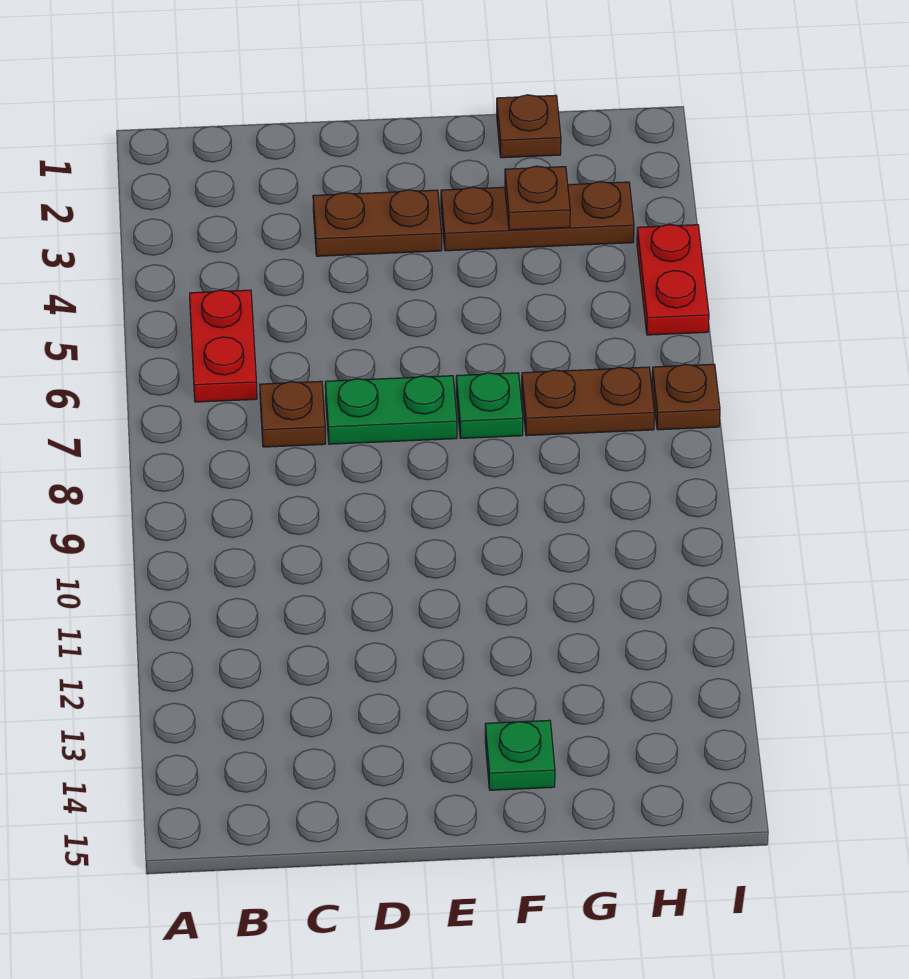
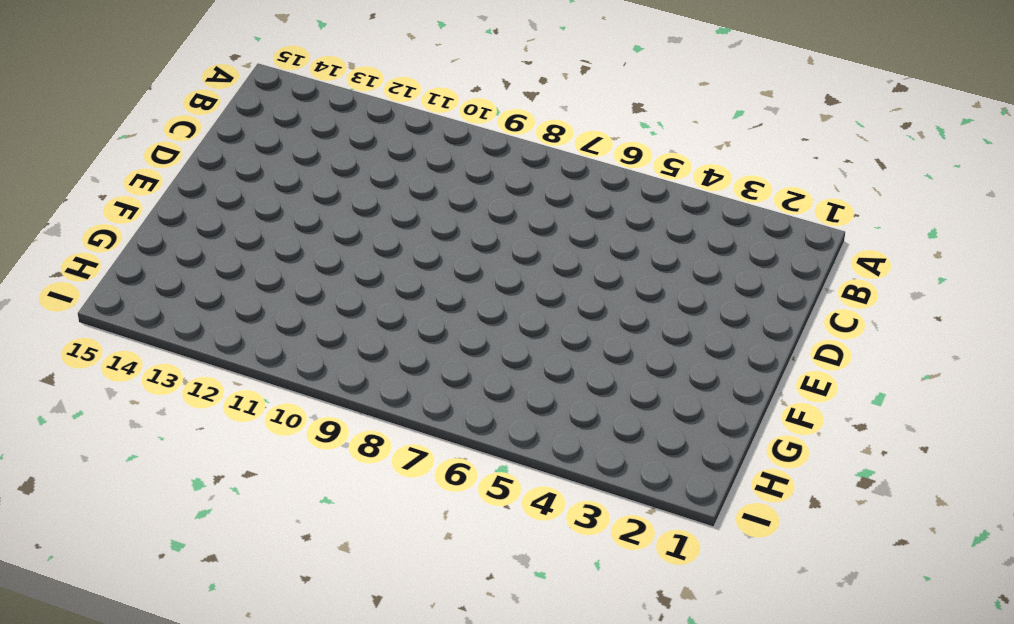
none -> red plate B5:B6 level 1
none -> brown plate C7 level 1
none -> brown plate D3:E3 level 1

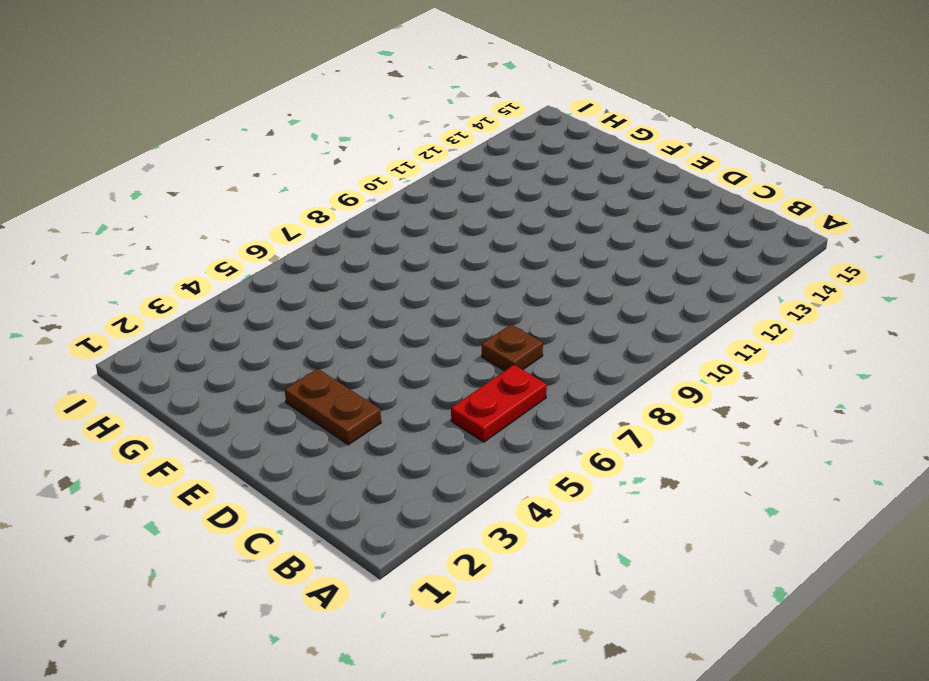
none -> green plate D7:E7 level 1
none -> brown plate F3:H3 level 1
none -> green plate F7 level 1

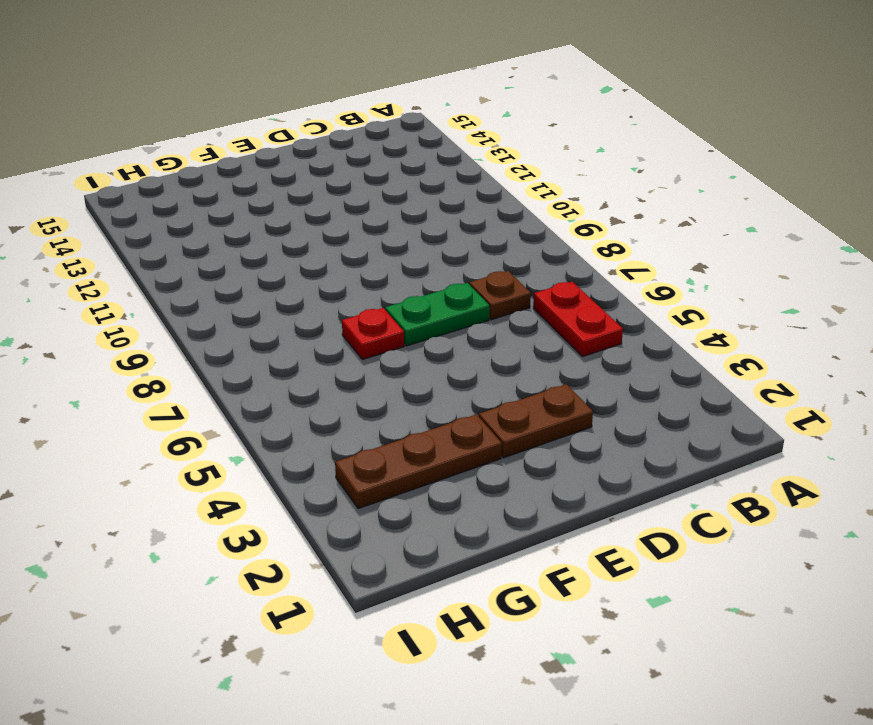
red plate F7 level 1 -> green plate F7 level 1
none -> green plate F14 level 1
none -> brown plate G1 level 1
none -> brown plate G7:H7 level 1

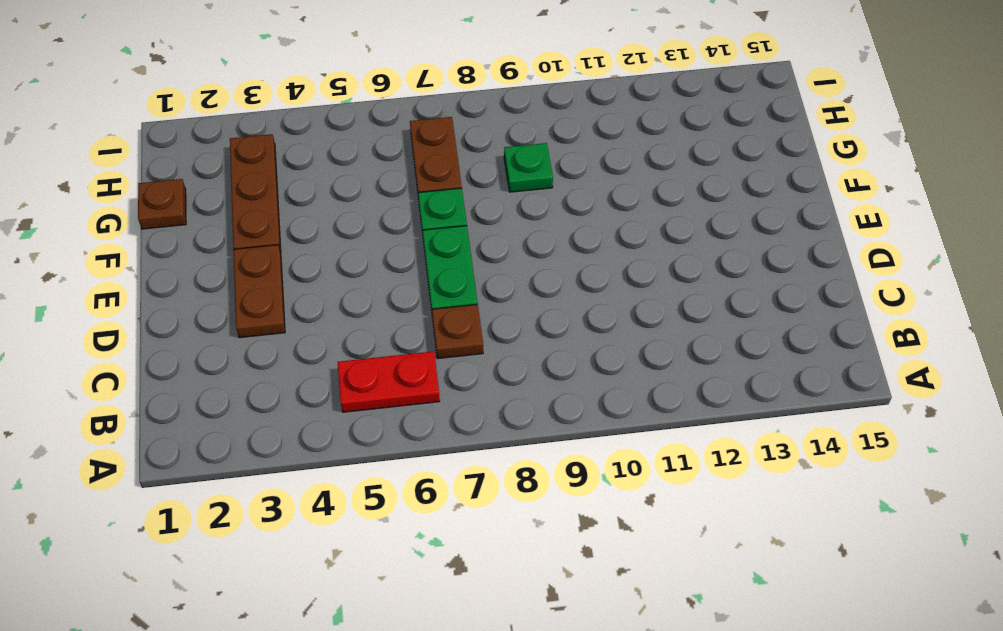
green plate G9 level 1 -> green plate F14 level 1
none -> red plate I4:I5 level 1
none -> brown plate I7 level 1
none -> brown plate G3 level 2

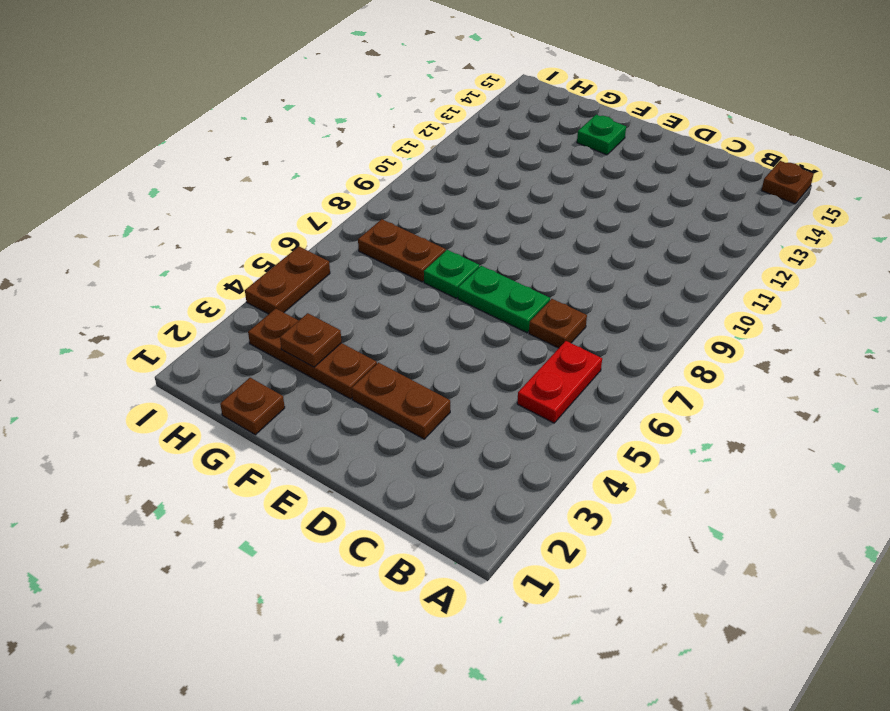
brown plate A15 level 1 -> brown plate I7 level 1
brown plate I4:I5 level 1 -> red plate I4:I5 level 1

